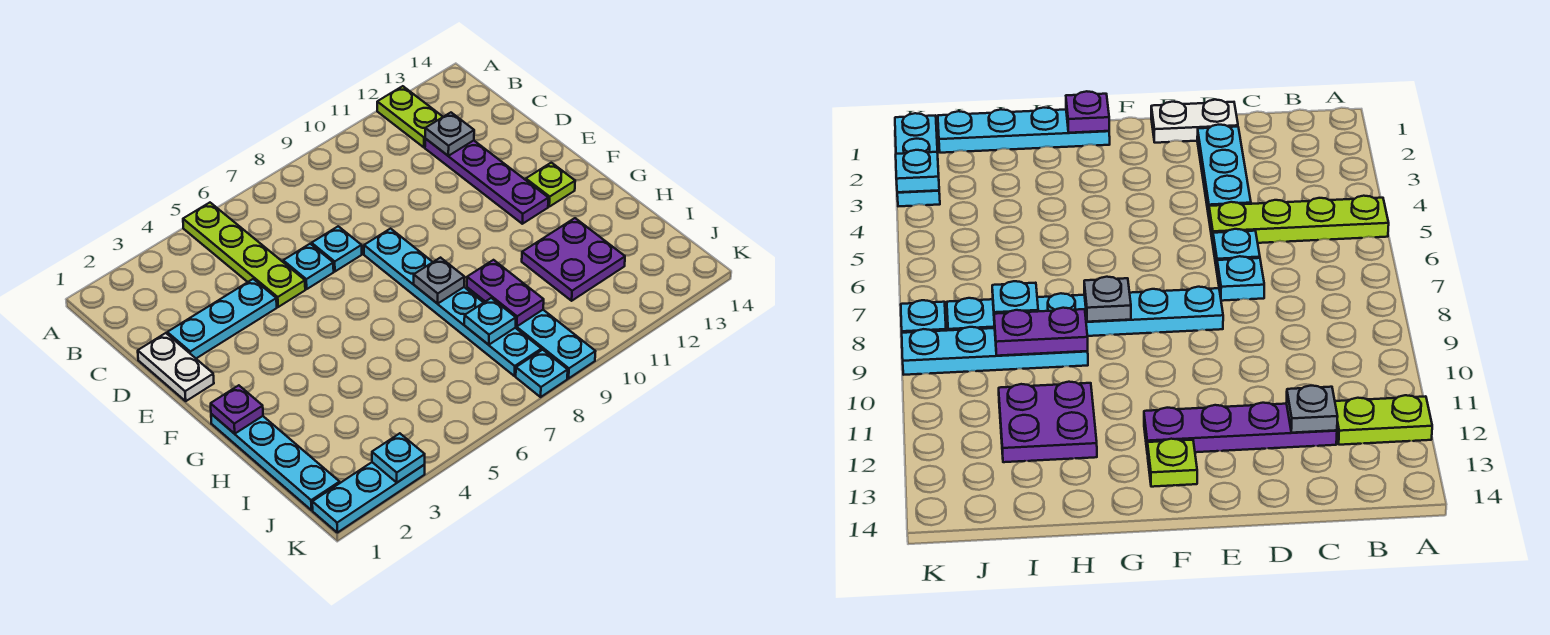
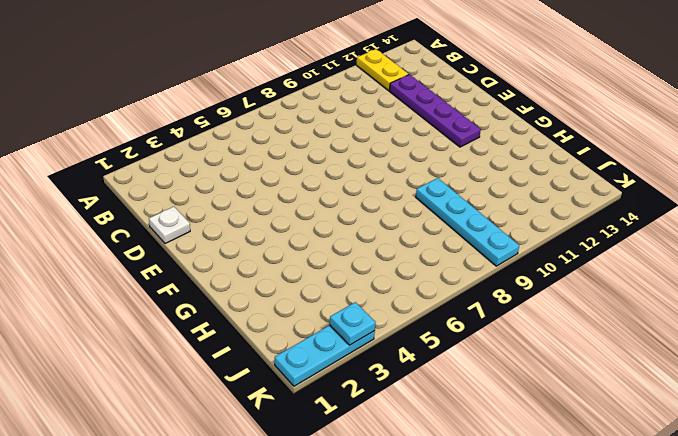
yellow plate A12:B12 level 1 -> lime plate A12:B12 level 1
white plate D1 level 1 -> white plate D1:E1 level 1
none -> lime plate A5:D5 level 1
none -> cyan plate D2:D4 level 1
none -> cyan plate D6 level 1

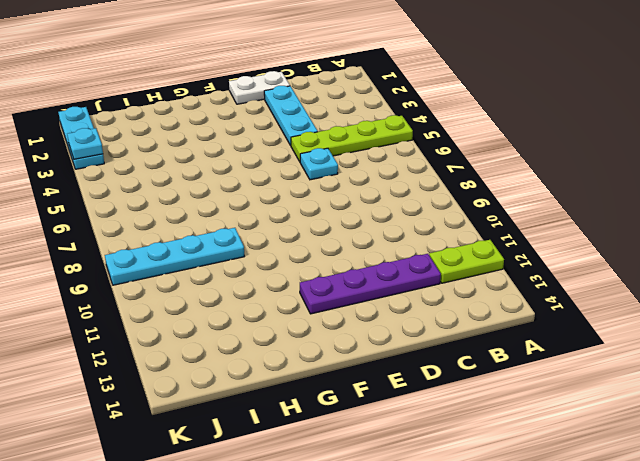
none -> cyan plate D7 level 1
none -> cyan plate E8:J8 level 1
none -> lime plate F13 level 1

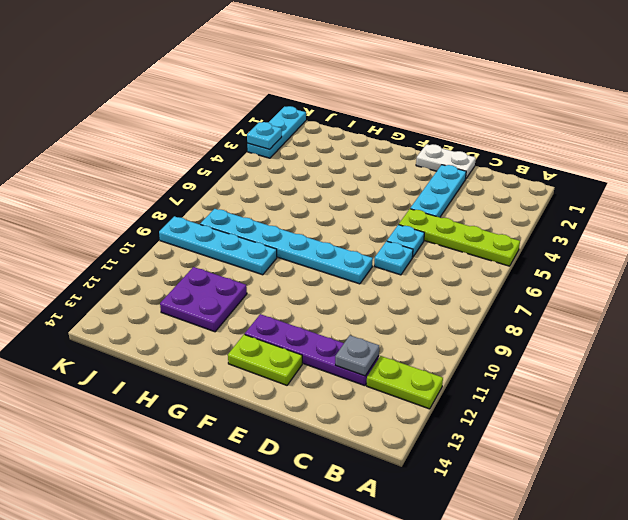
lime plate E13:F13 level 1 -> lime plate F13 level 1
none -> cyan plate G1:J1 level 1
none -> cyan plate K8 level 1
none -> purple plate G1 level 2

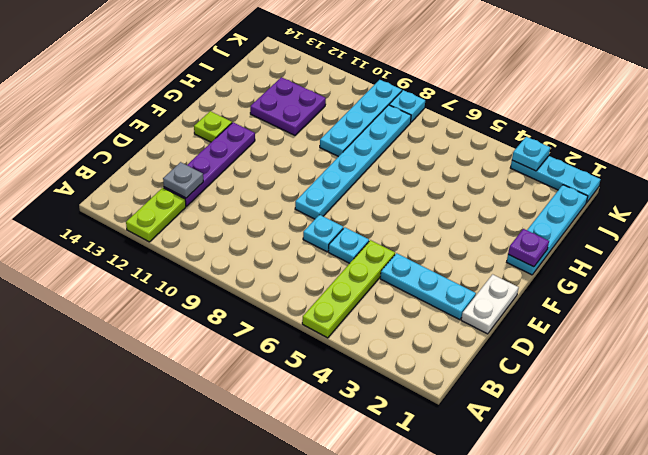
none -> grey plate G8 level 2
none -> purple plate H9:I9 level 2
none -> cyan plate I8 level 2

